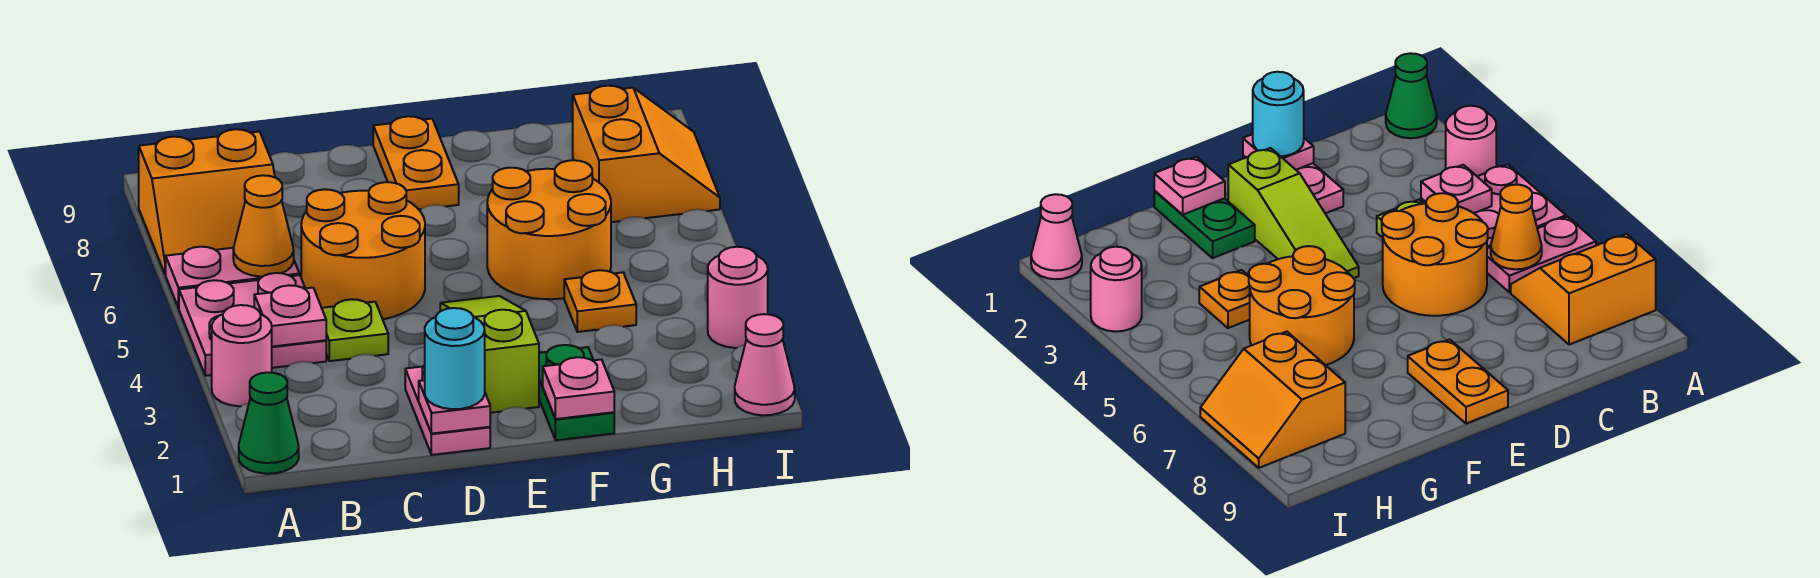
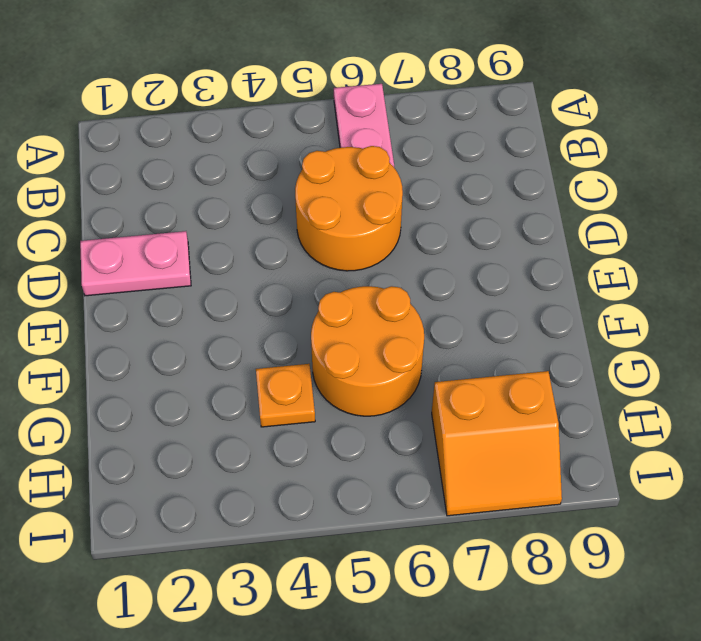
none -> green cone A1 level 1
none -> pink round brick A3 level 1
none -> pink plate A4:B5 level 1

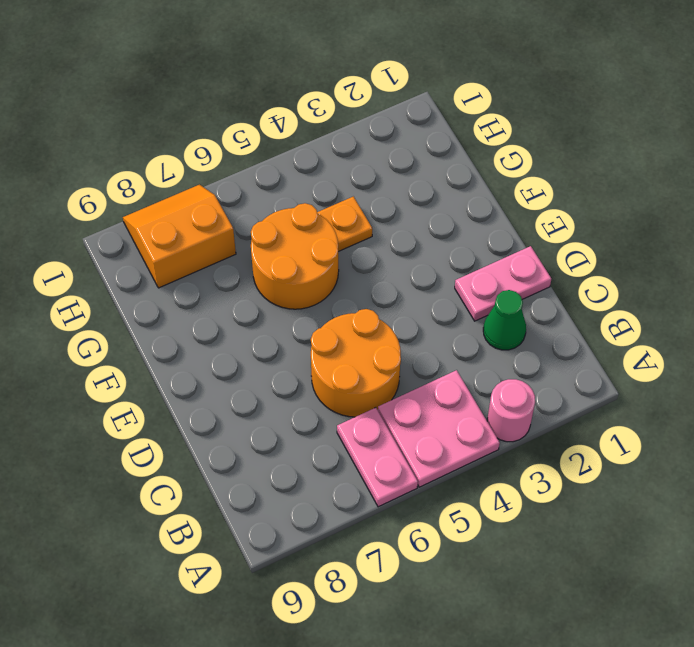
green cone C2 level 1 -> green cone A1 level 1
none -> orange slope A7:B8 level 1 top 8
none -> lime plate C4 level 1
none -> lime slope E2:E4 level 1 top 2

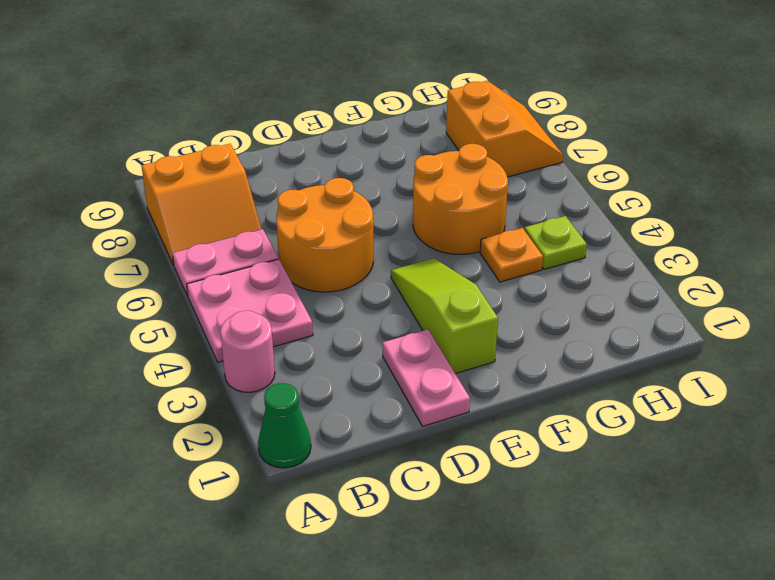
lime plate H4 level 1 -> lime plate C4 level 1
none -> orange plate E8:E9 level 1
none -> green plate F1:F2 level 1
none -> pink cone I1 level 1

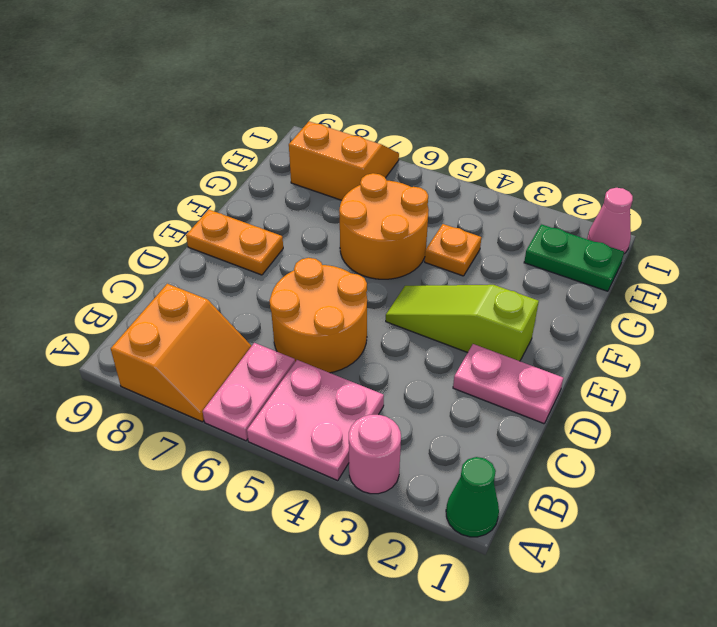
green plate H1:H2 level 1 -> green plate F1:F2 level 1
none -> lime plate C4 level 1
none -> pink round brick I3 level 1
none -> pink plate B4 level 2

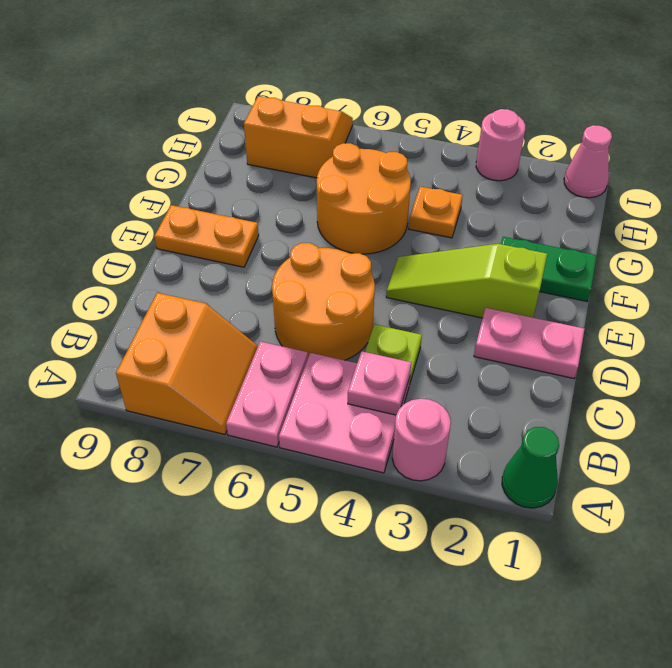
none -> orange cone B6 level 2
none -> pink plate D1 level 2
none -> pink plate F1 level 2

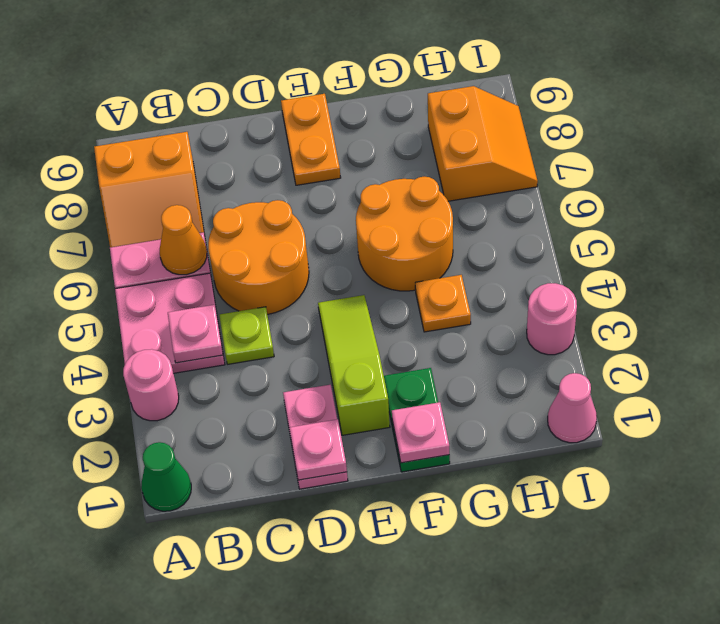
none -> cyan round brick D1 level 3

